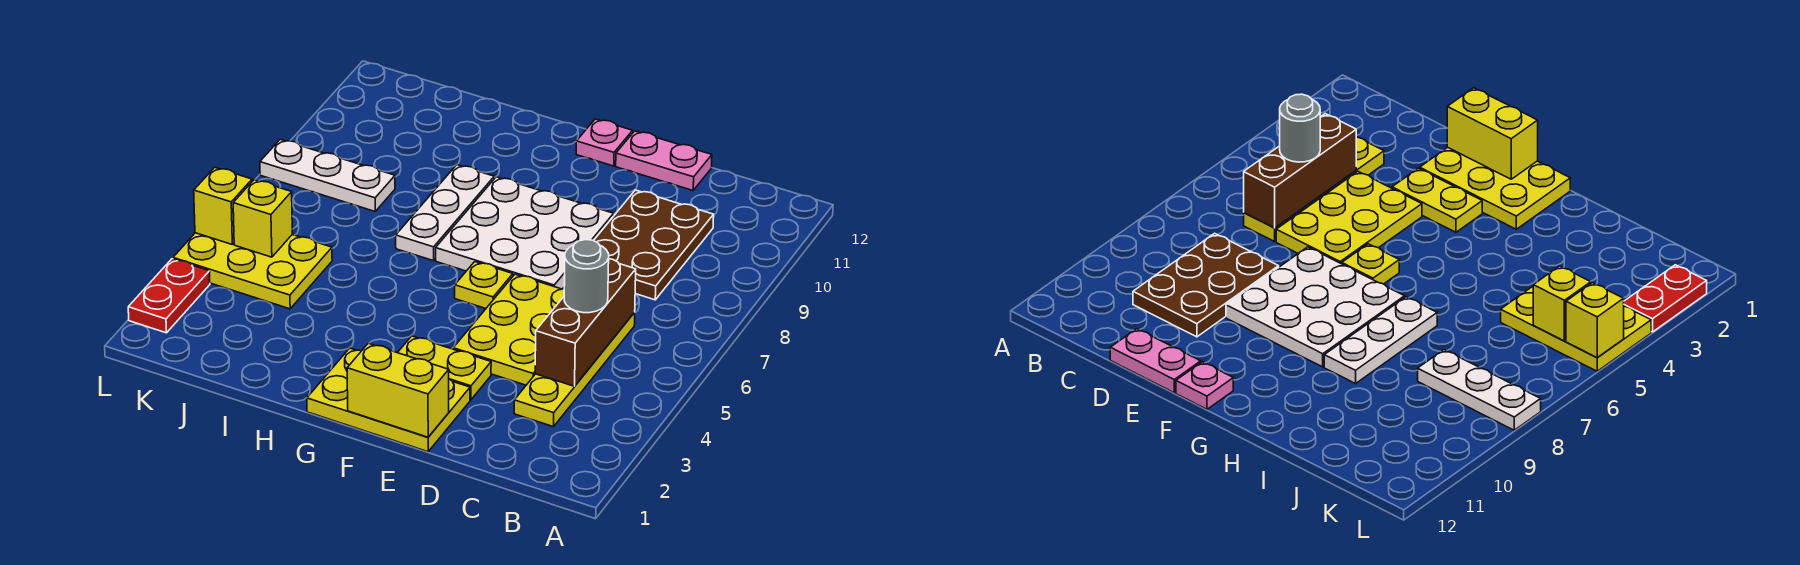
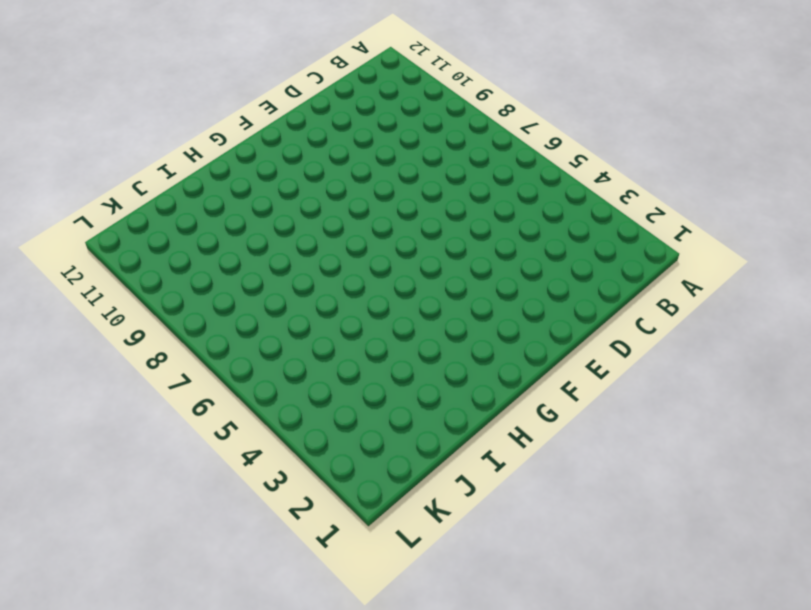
none -> yellow plate C3:C6 level 1
none -> brown plate C8:D10 level 1
none -> yellow plate D4:E6 level 1

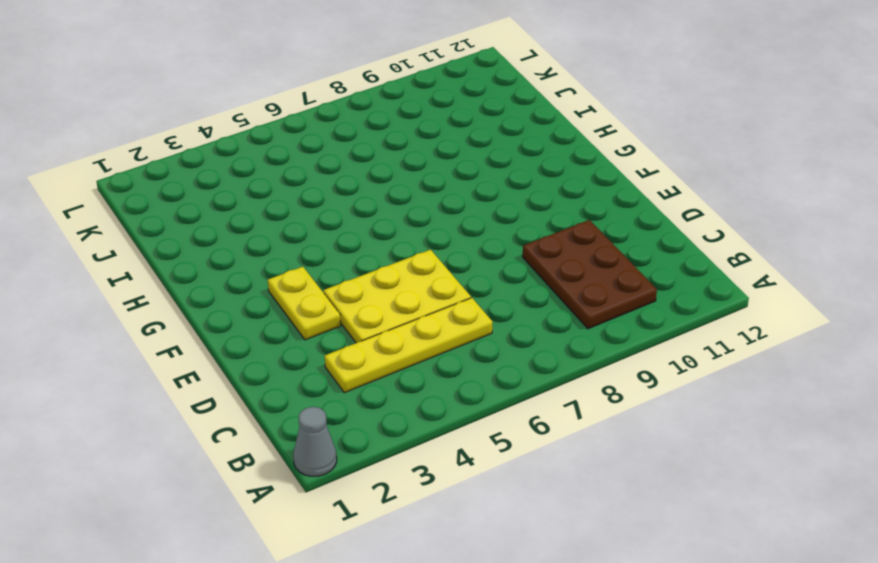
grey cone A1 level 1 -> none
brown plate B9:D10 level 1 -> brown plate C8:D10 level 1
none -> pink plate D12:E12 level 1
none -> yellow plate E1:G2 level 1
none -> white plate E7:G9 level 1

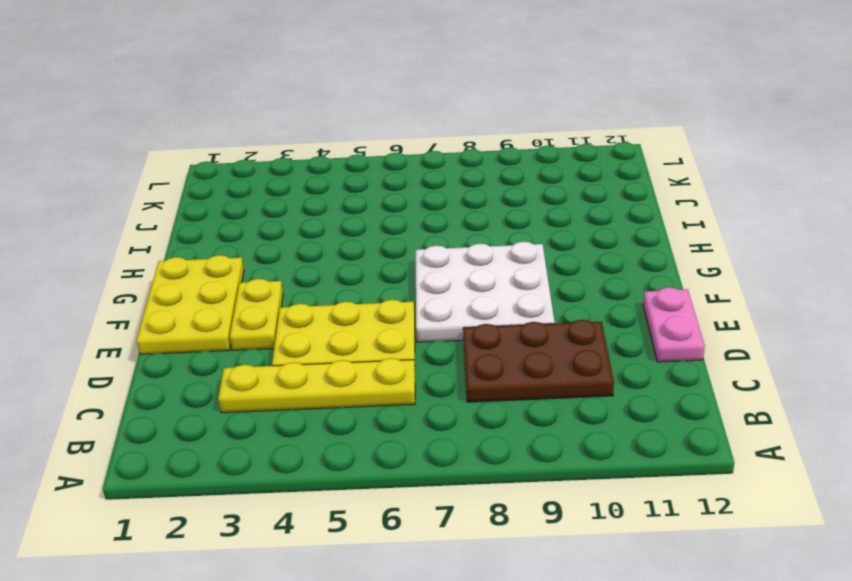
none -> yellow plate F6 level 1
none -> pink plate F12 level 1
none -> white plate H7:H9 level 1

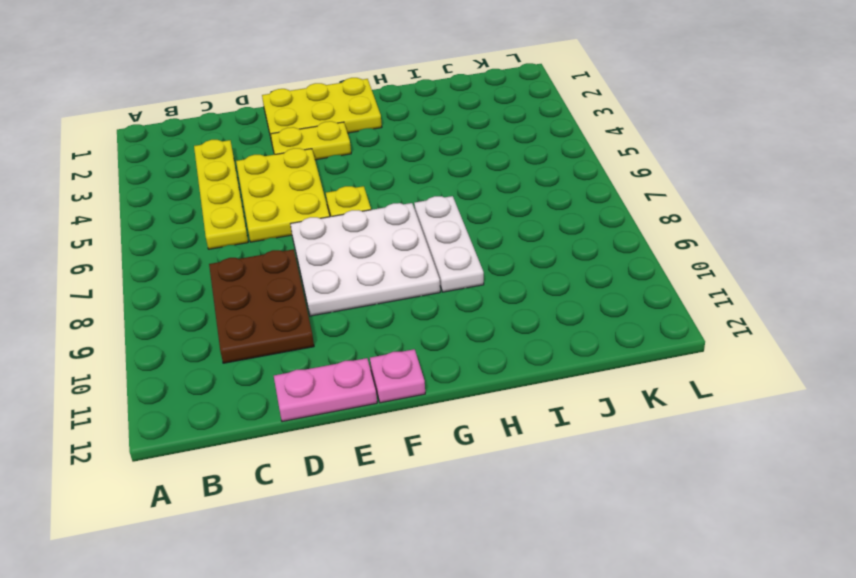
none -> yellow plate J4:L5 level 1
none -> white plate J8:L8 level 1
none -> red plate L2:L3 level 1

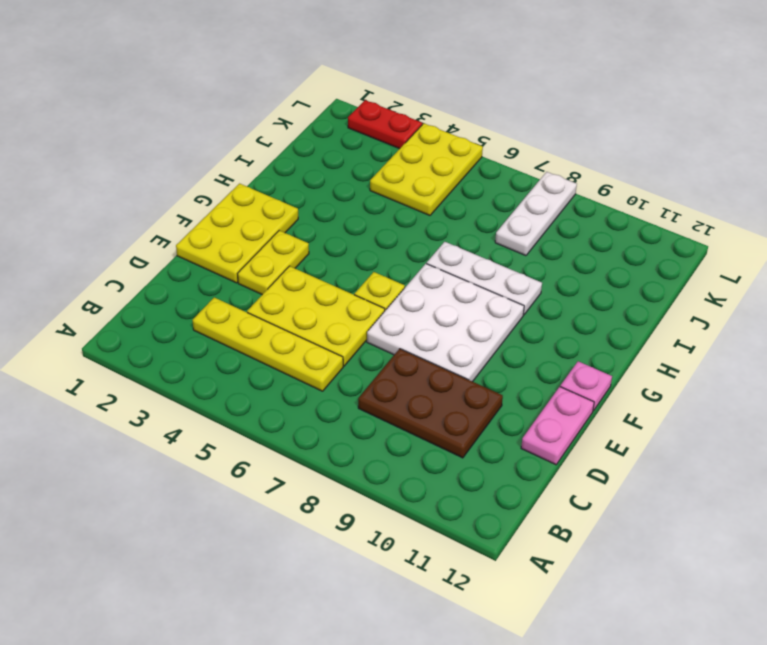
none -> brown brick C4:C6 level 2
none -> yellow brick E1:F1 level 2
none -> yellow brick K5 level 2

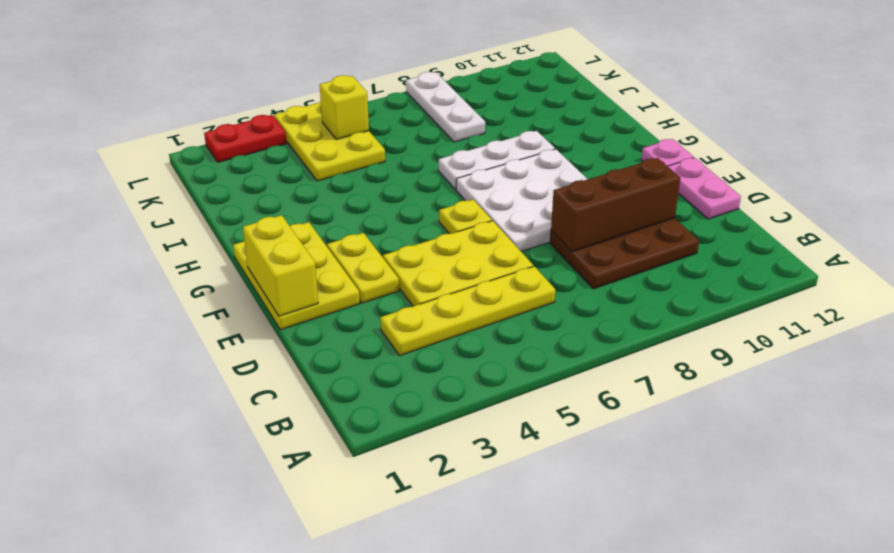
brown brick D8:D10 level 2 -> brown brick C4:C6 level 2
none -> yellow brick L5 level 2
none -> grey round brick C5 level 3

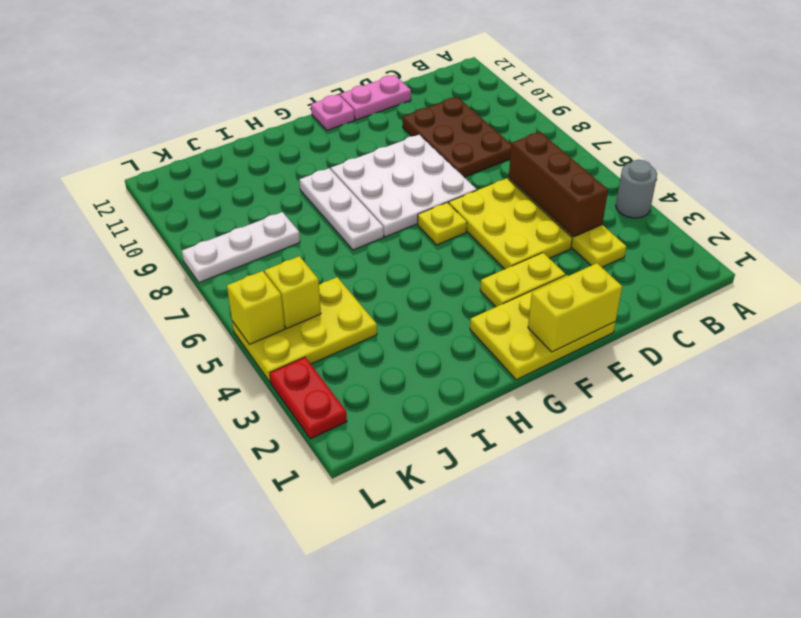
grey round brick A4 level 1 -> grey round brick C5 level 3

